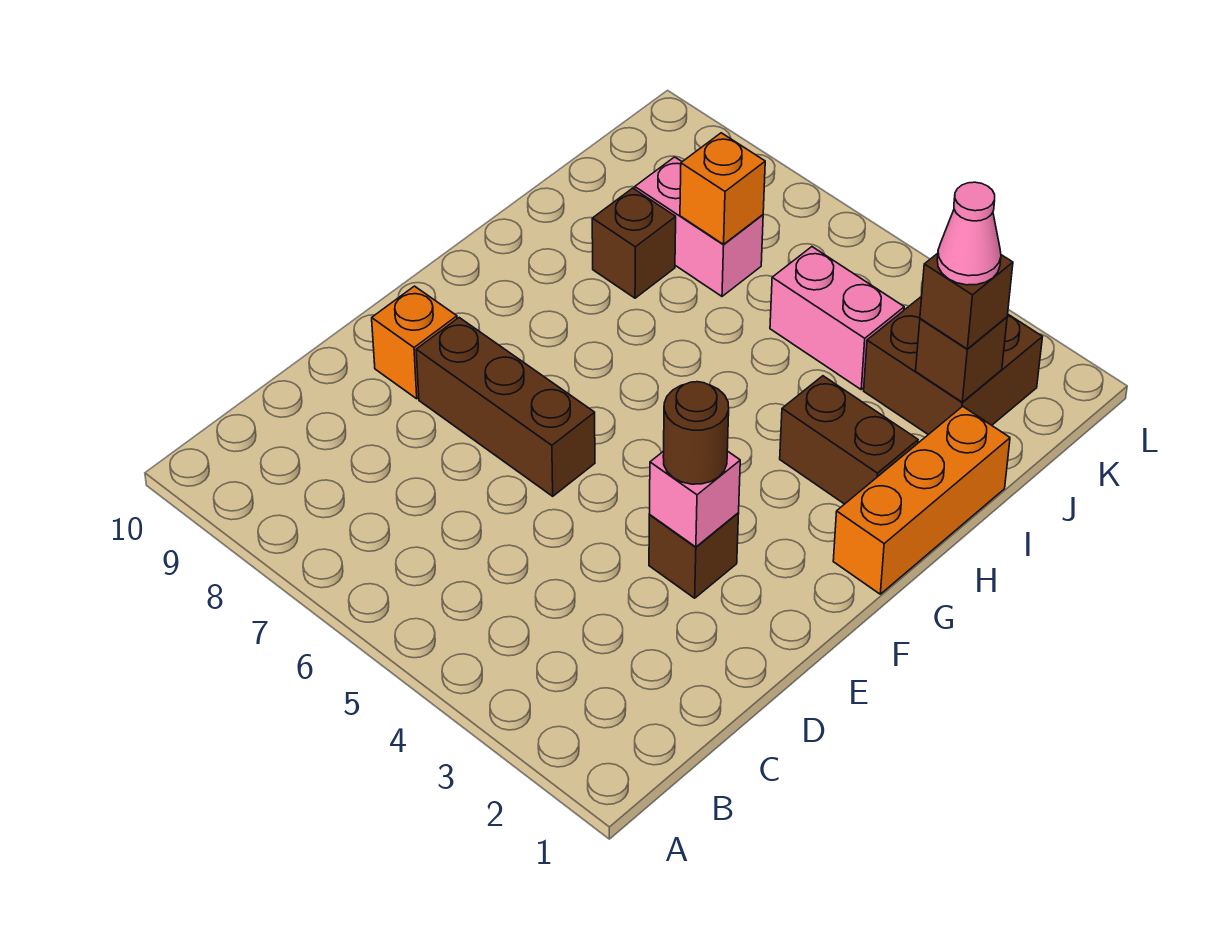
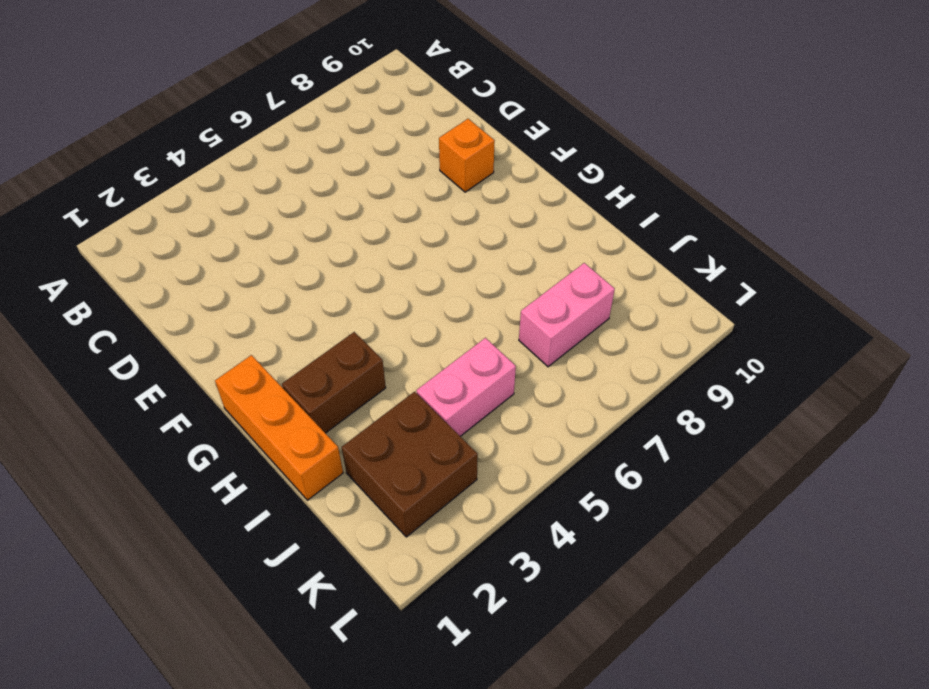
none -> brown brick E3 level 1
none -> brown brick E6:E8 level 1
none -> brown brick I8 level 1

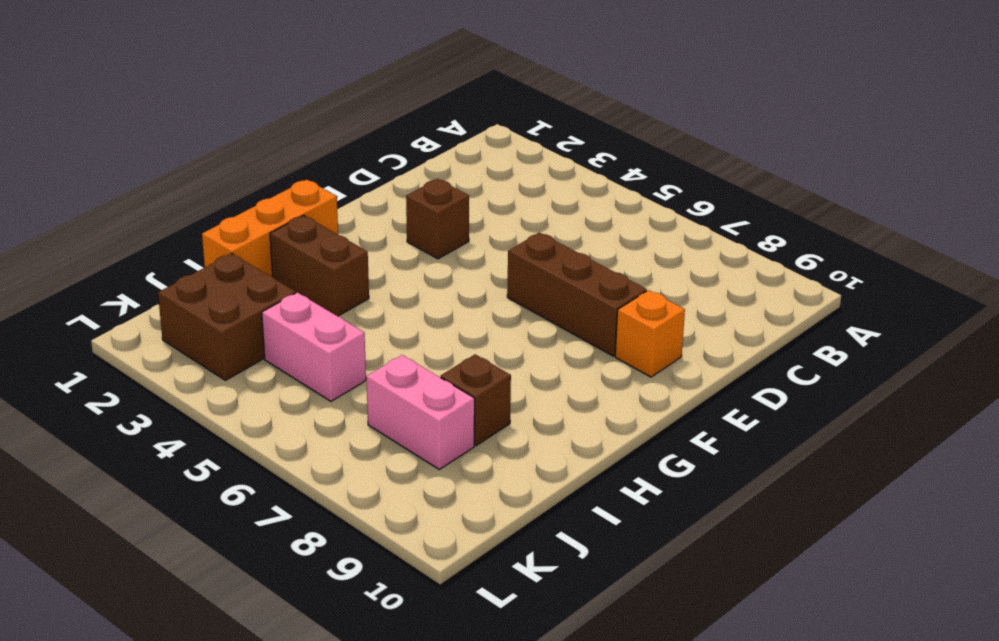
none -> pink brick E3 level 2
none -> brown brick J2 level 2
none -> orange brick J7 level 2

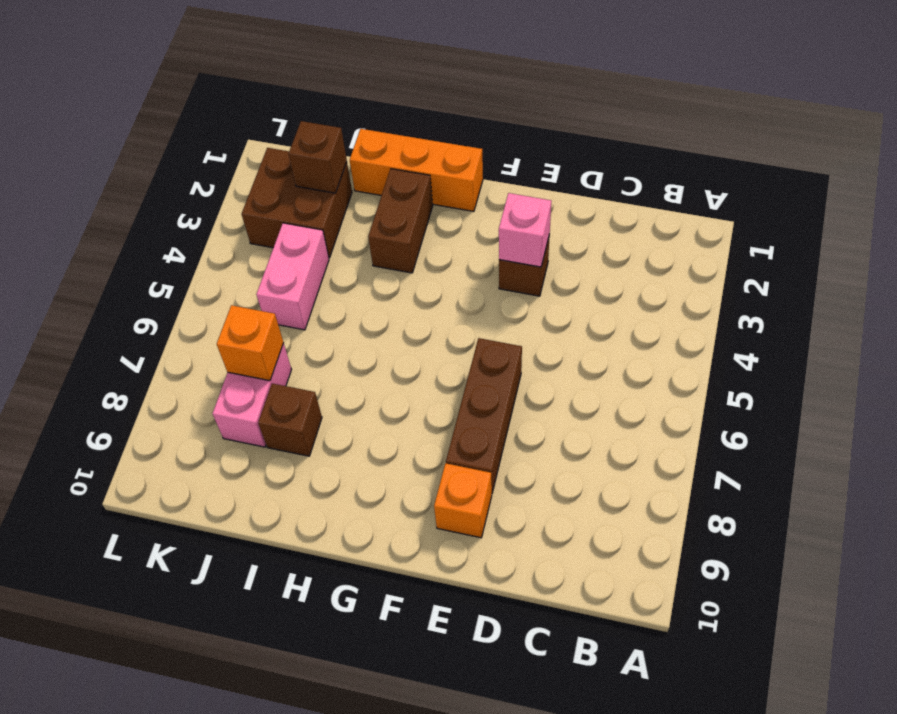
none -> brown round brick E3 level 3
none -> brown brick J2 level 3
none -> pink cone J2 level 4

